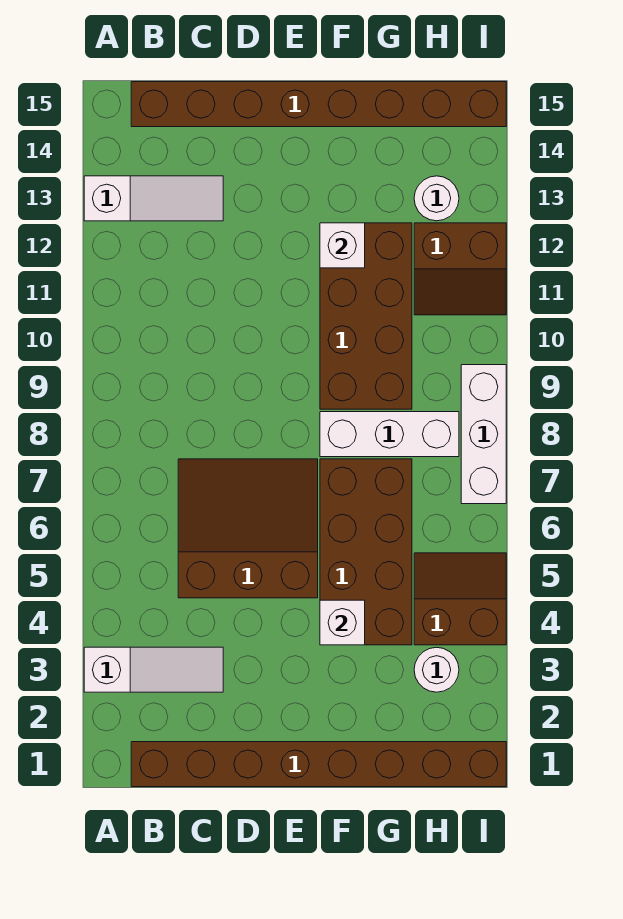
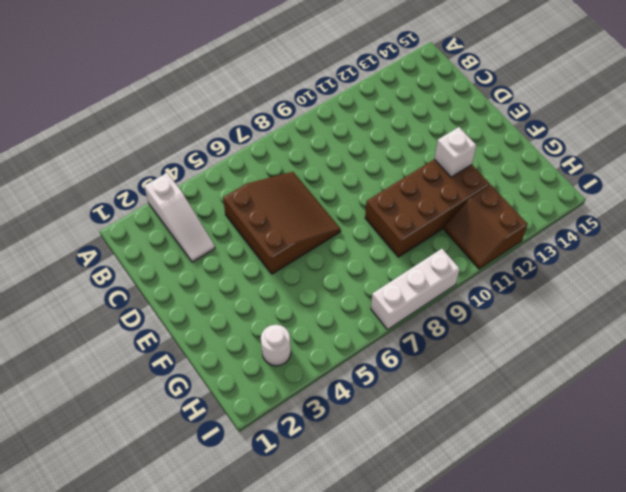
none -> white slope A13:C13 level 1 top A
none -> brown brick B1:I1 level 1
none -> brown brick B15:I15 level 1

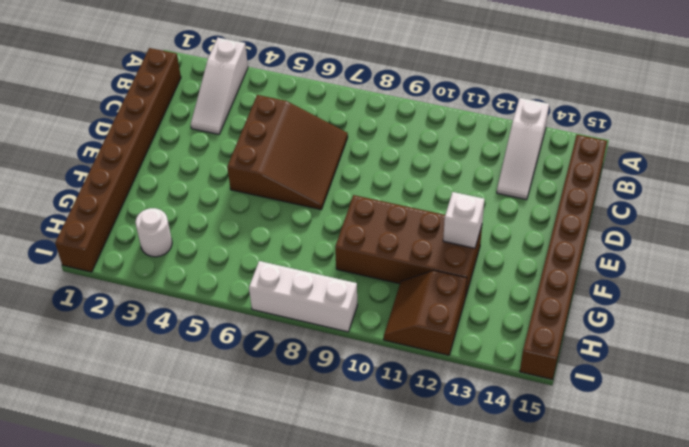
none -> brown brick F4:G7 level 1
none -> white brick F8:H8 level 1
none -> brown slope H4:I5 level 1 top 4

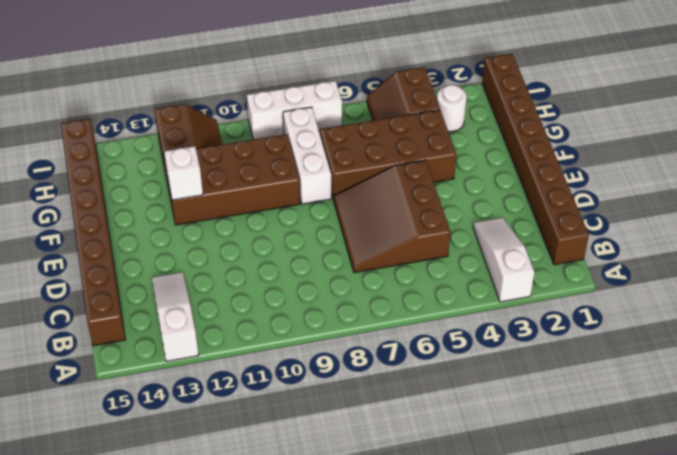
none -> white round brick H13 level 1
none -> white brick F4 level 2

